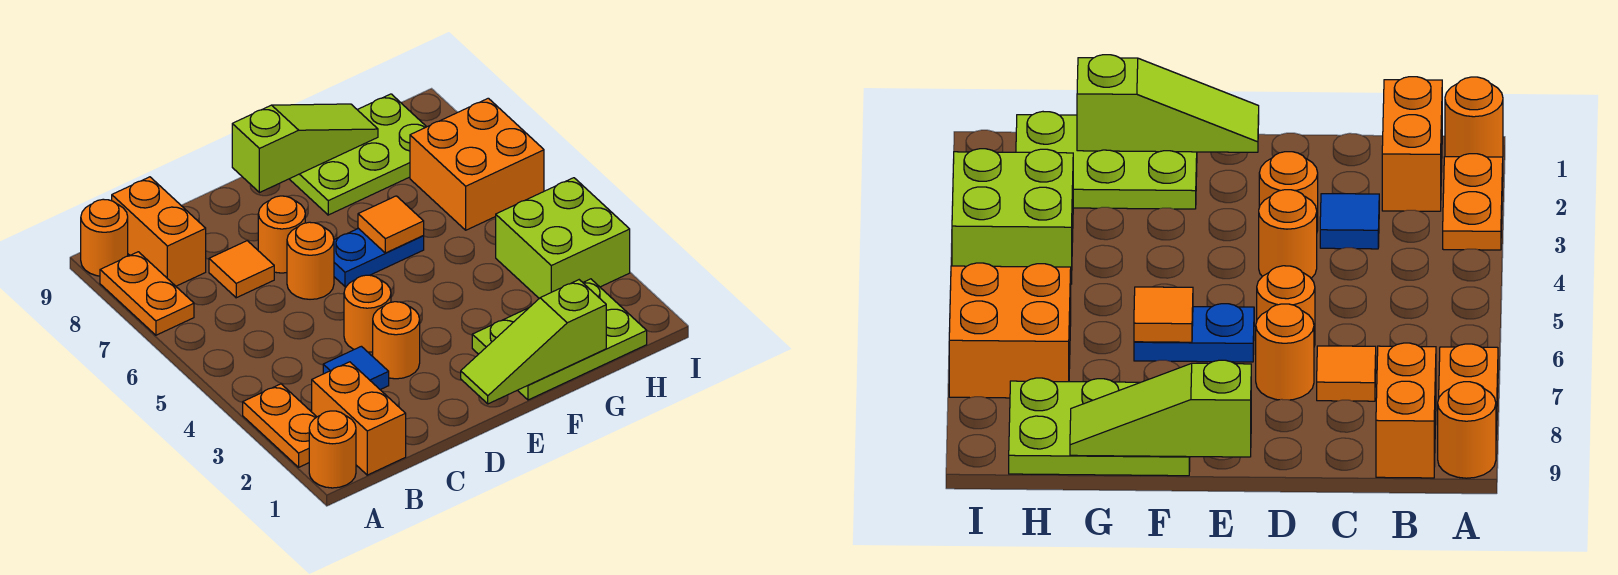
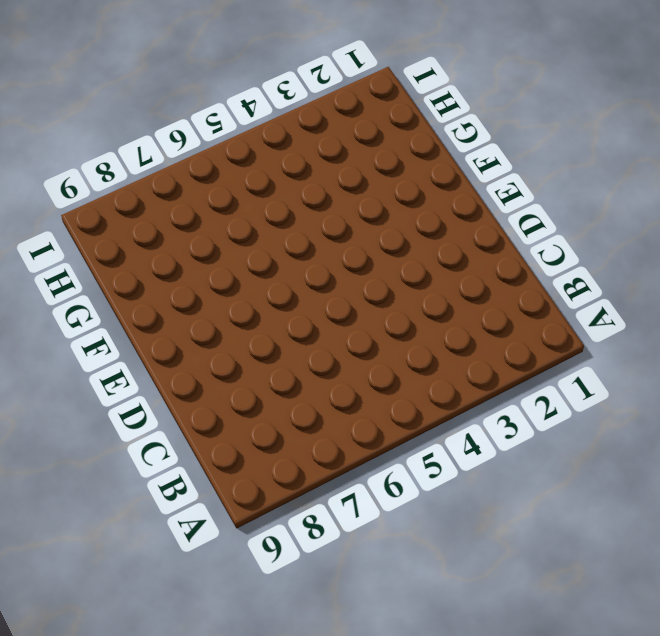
none -> orange round brick A1 level 1
none -> orange plate A2:A3 level 1
none -> orange plate A7:A8 level 1

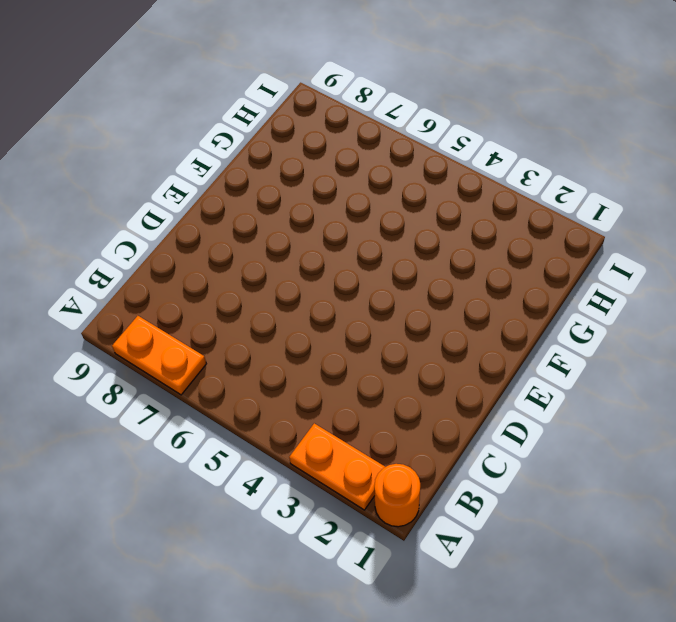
none -> orange round brick A9 level 1
none -> orange brick B1:B2 level 1
none -> orange brick B8:B9 level 1

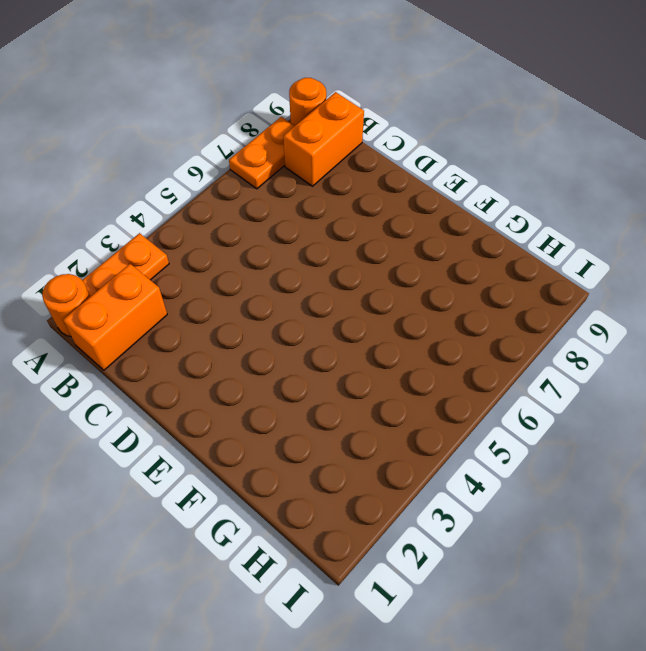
none -> blue tile C3 level 1
none -> orange tile C7 level 1
none -> orange round brick D3 level 1

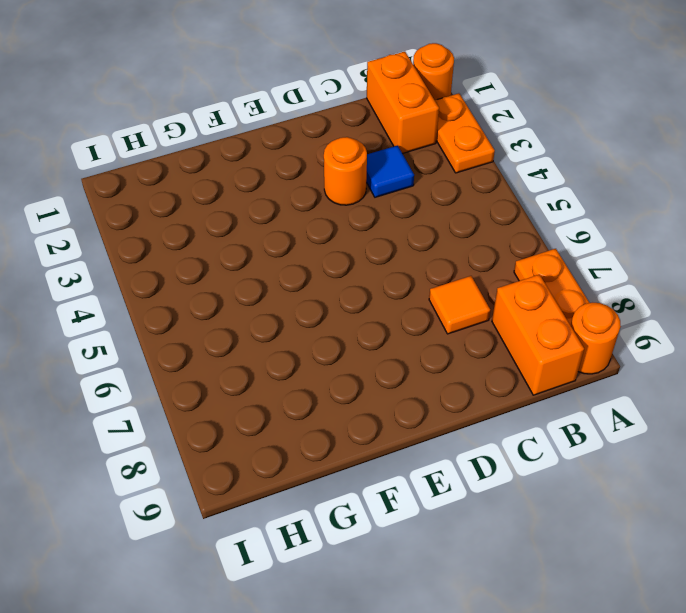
none -> orange round brick D4 level 1
none -> orange round brick D6 level 1
none -> orange round brick D7 level 1

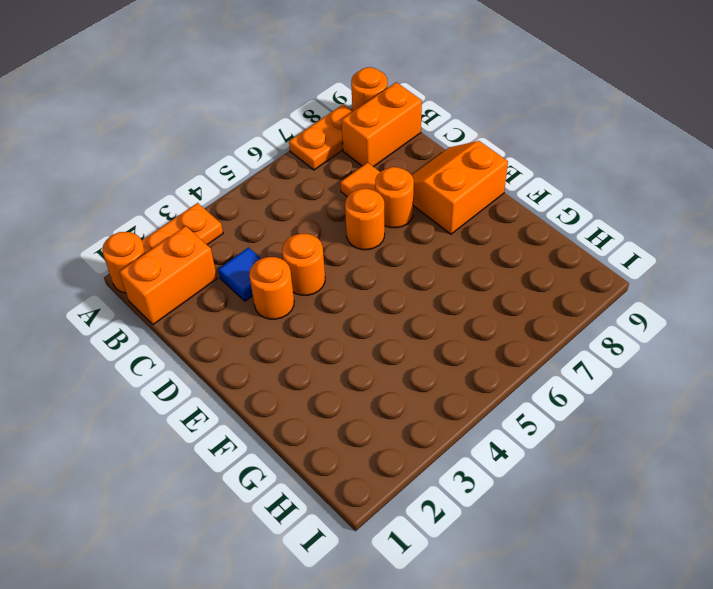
orange slope D8:E9 level 1 top E -> none
none -> blue plate E6:F6 level 1
none -> lime plate F1:H2 level 1
none -> lime plate F8:H9 level 1

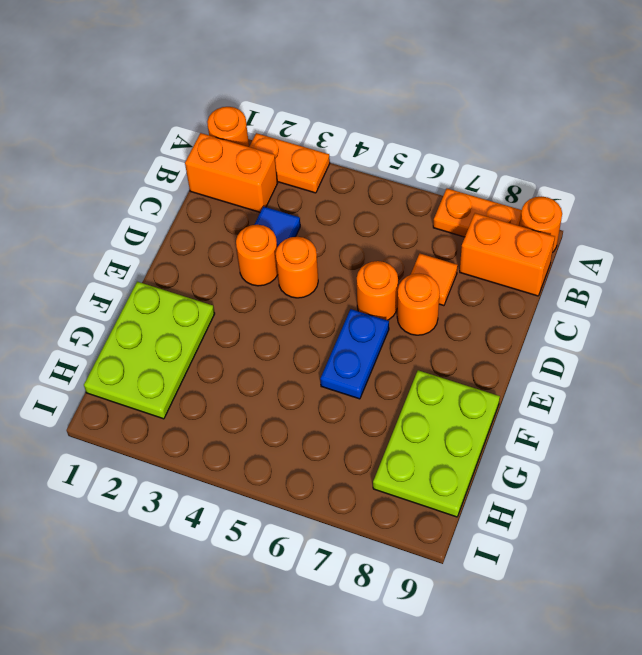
none -> lime brick H3:I4 level 1
none -> orange brick H6:I7 level 1
none -> lime slope E1:G1 level 2 top G

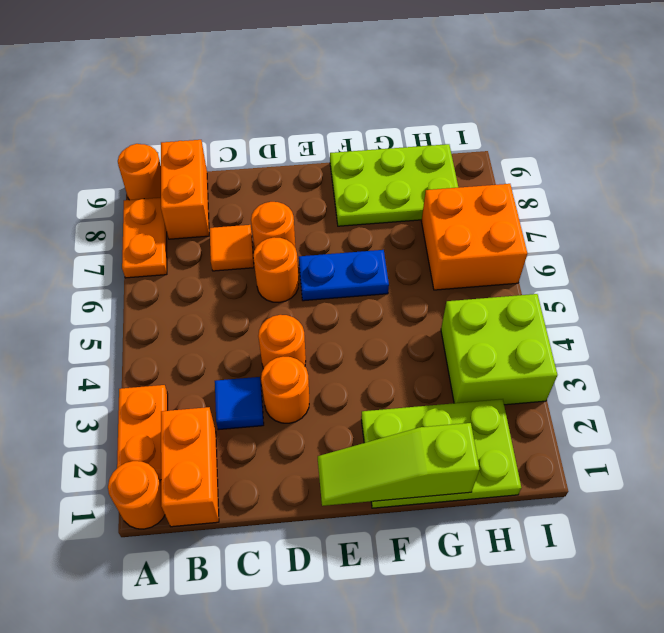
none -> lime slope E9:G9 level 2 top E
none -> orange tile F6 level 2

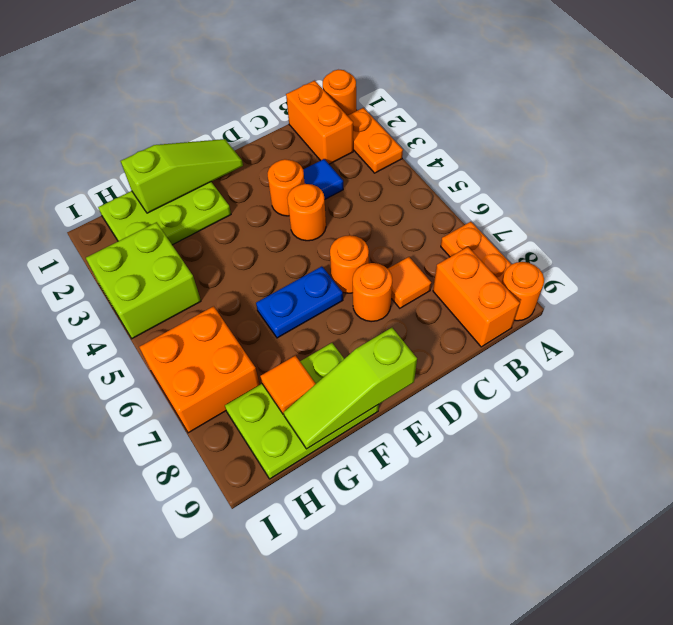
orange tile G8 level 2 -> orange tile F6 level 2

